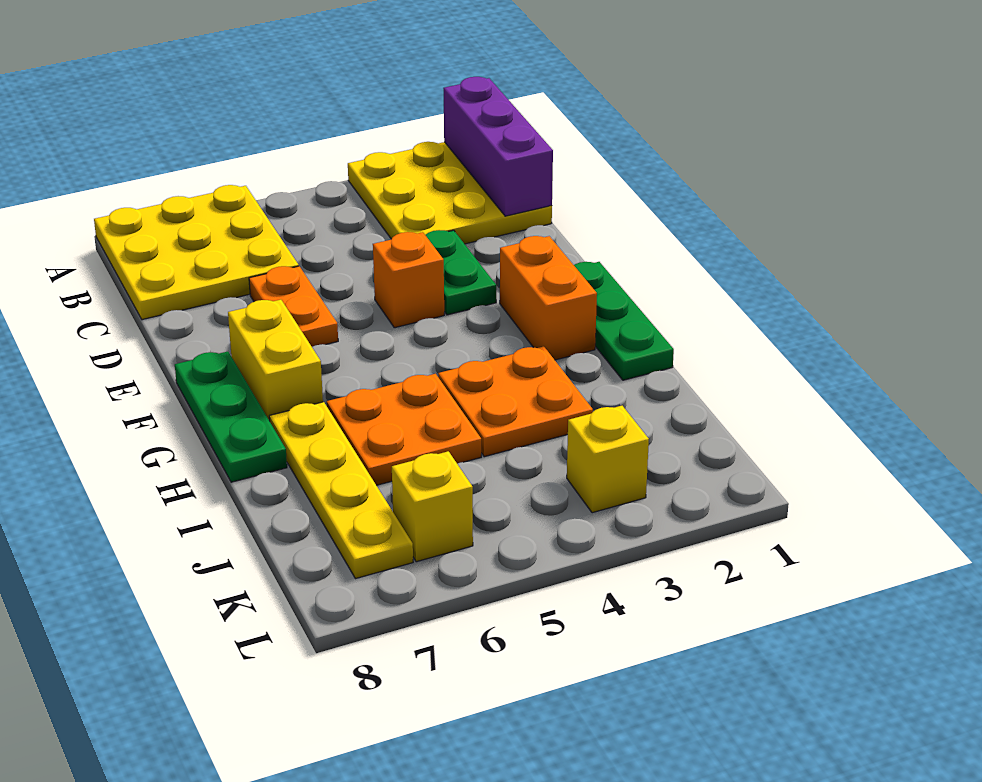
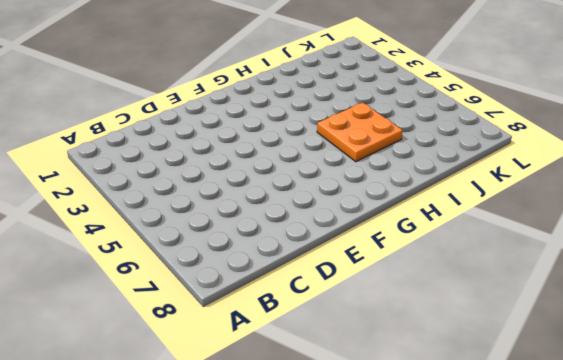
none -> yellow plate A1:C3 level 1
none -> yellow plate A6:C8 level 1
none -> green plate D3:E3 level 1

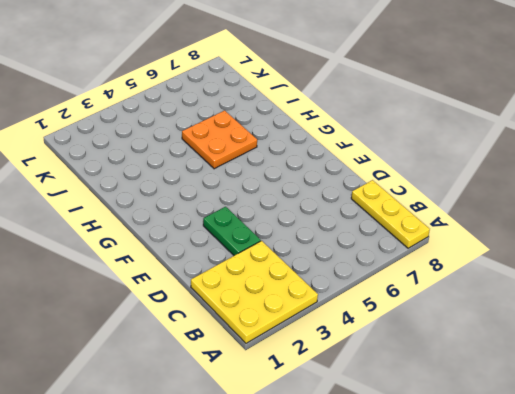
yellow plate A8:C8 level 1 -> yellow plate A6:C8 level 1
none -> orange plate D6:E6 level 1
none -> orange brick E4 level 1
none -> green plate F1:H1 level 1

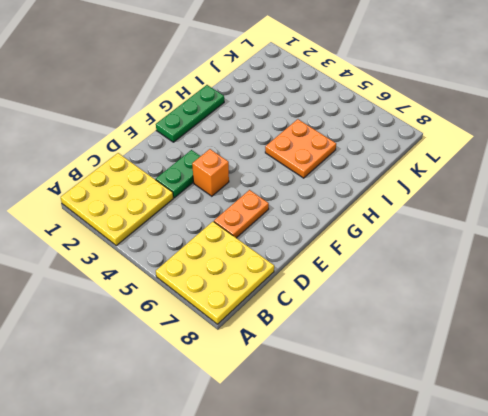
none -> orange brick F2:G2 level 1
none -> yellow brick F7:G7 level 1
none -> green plate F8:H8 level 1

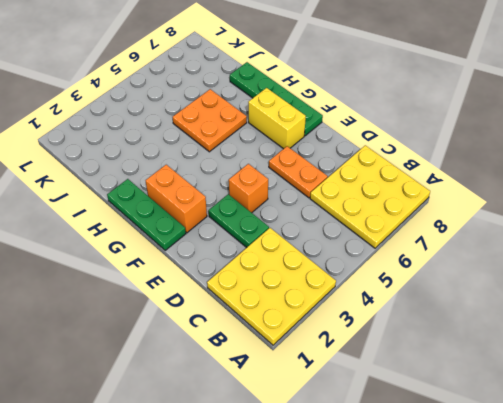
green plate F8:I8 level 1 -> green plate F8:H8 level 1
none -> orange plate H3:I4 level 1
none -> yellow plate H7:K7 level 1
none -> yellow brick K3 level 1

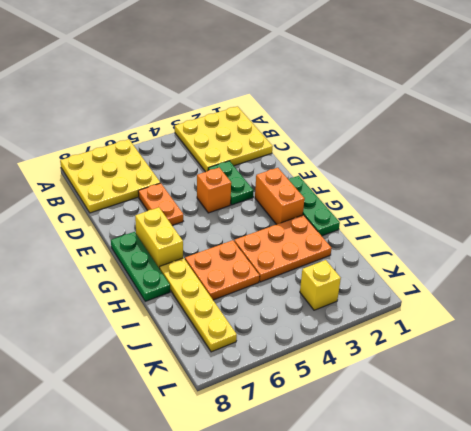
orange plate H2:I4 level 1 -> orange plate H3:I4 level 1
none -> yellow brick K6 level 1
none -> purple brick A1:C1 level 2

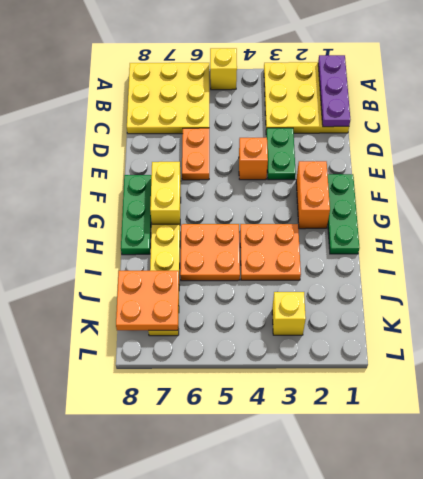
purple plate A1:C1 level 2 -> purple brick A1:C1 level 2
yellow brick A5 level 1 -> yellow brick K6 level 1
orange plate J7:K8 level 2 -> none

